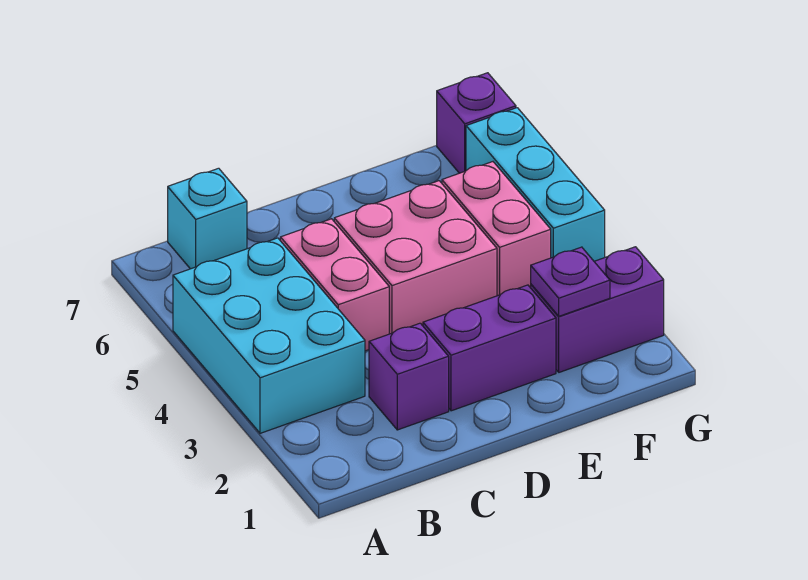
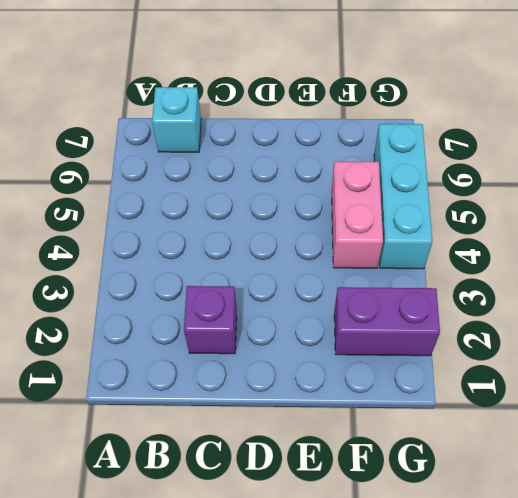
none -> cyan brick A3:B5 level 1
none -> pink brick C4:C5 level 1

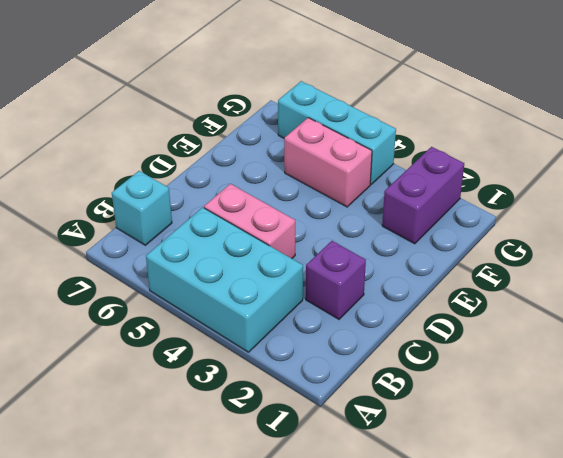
none -> purple brick D2:E2 level 1
none -> pink brick D4:E5 level 1

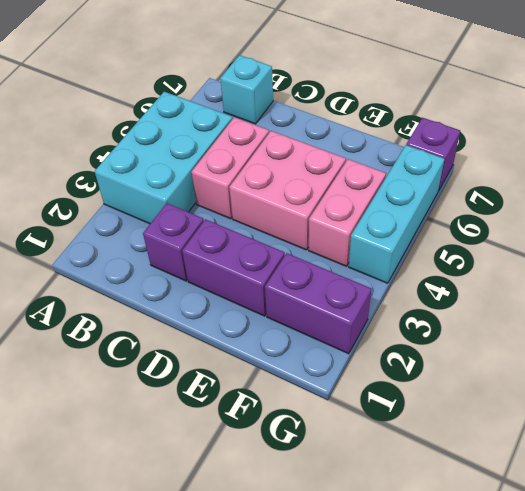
none -> purple plate F2 level 2

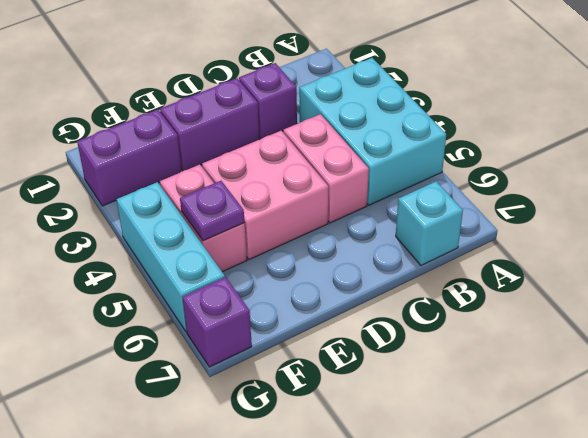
purple plate F5 level 2 -> purple plate F2 level 2

